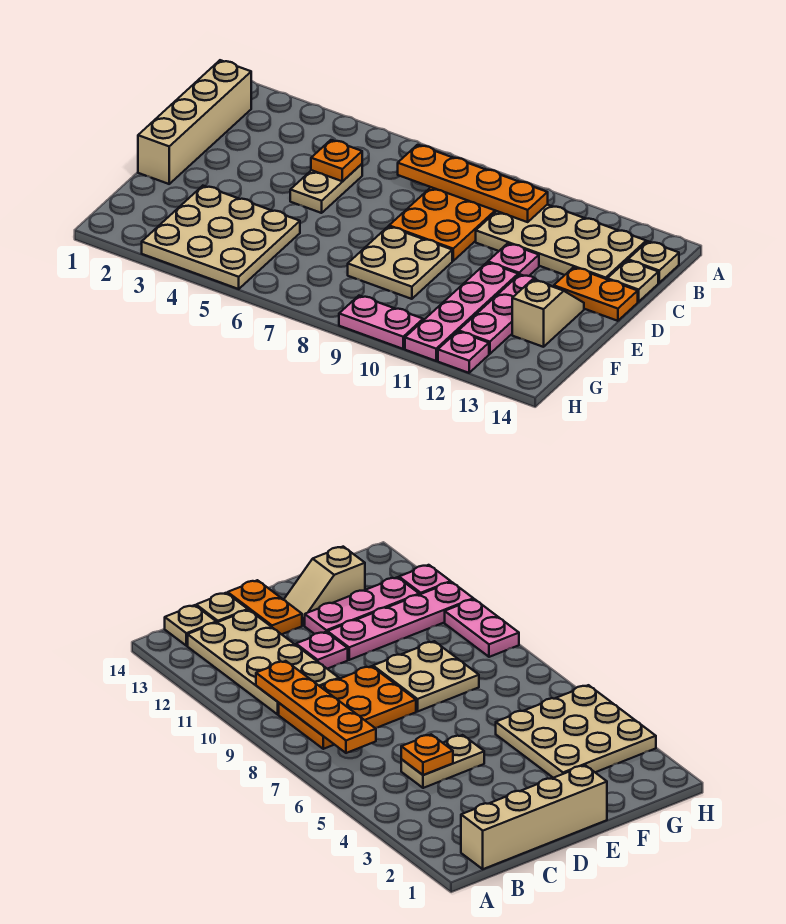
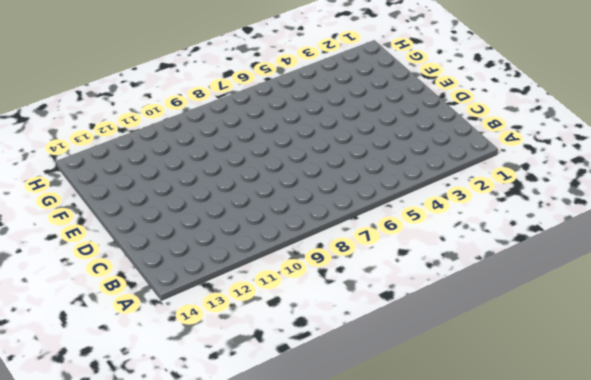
none -> tan brick B1:E1 level 1
none -> orange plate B8:D9 level 1
none -> tan plate B10:C13 level 1

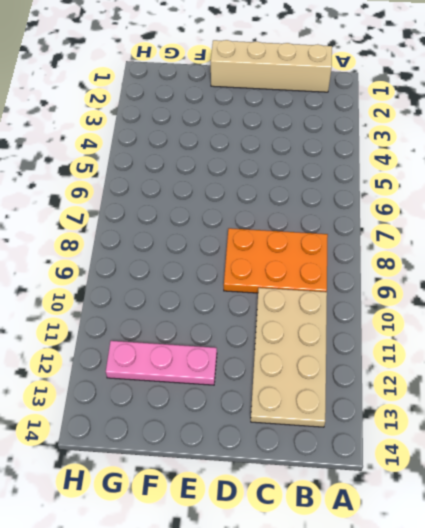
none -> tan plate B14 level 1
none -> tan plate C5:D5 level 1
none -> tan plate C14 level 1

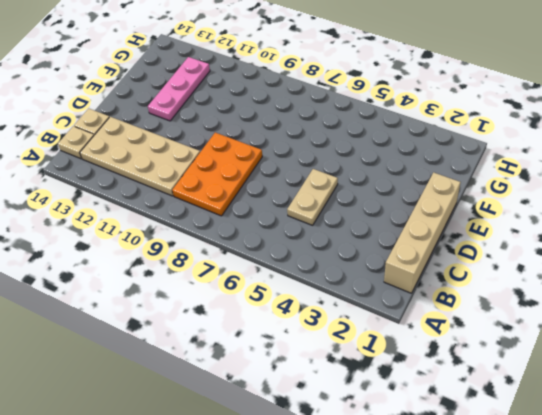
none -> pink plate D11 level 1
none -> orange plate D13:D14 level 1
none -> tan plate E8:F9 level 1

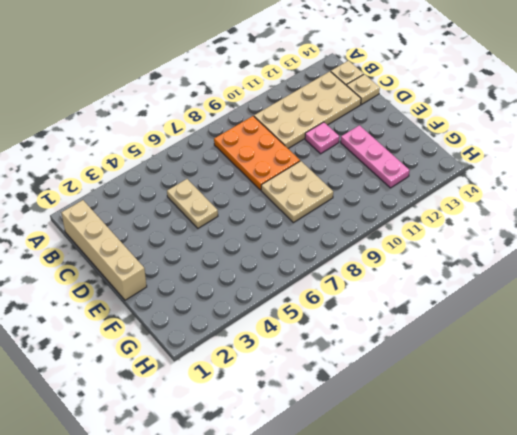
none -> orange plate D13:D14 level 1
none -> pink plate E11:H11 level 1
none -> tan slope E13:F13 level 1 top F

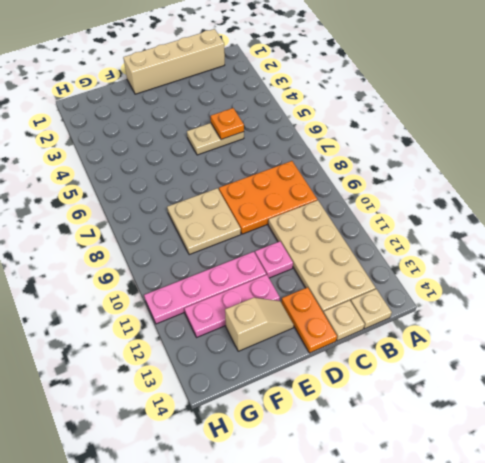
none -> tan plate F3:H5 level 1
none -> pink plate H9:H10 level 1
none -> pink plate H12 level 1

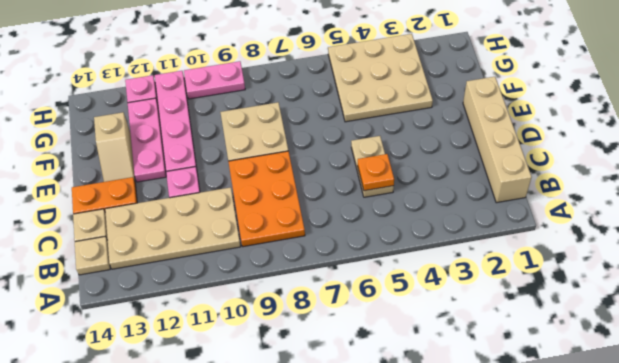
none -> orange plate B7:B10 level 2

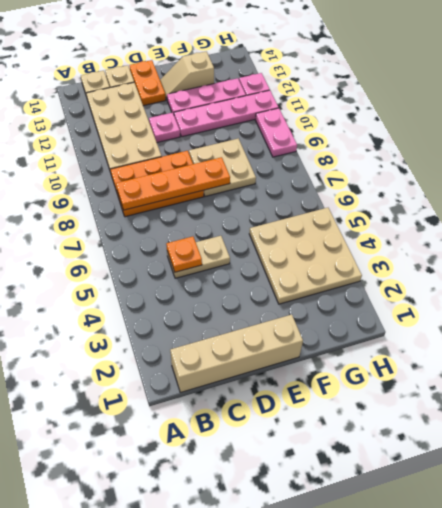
orange plate B8:E8 level 2 -> orange plate B7:B10 level 2

